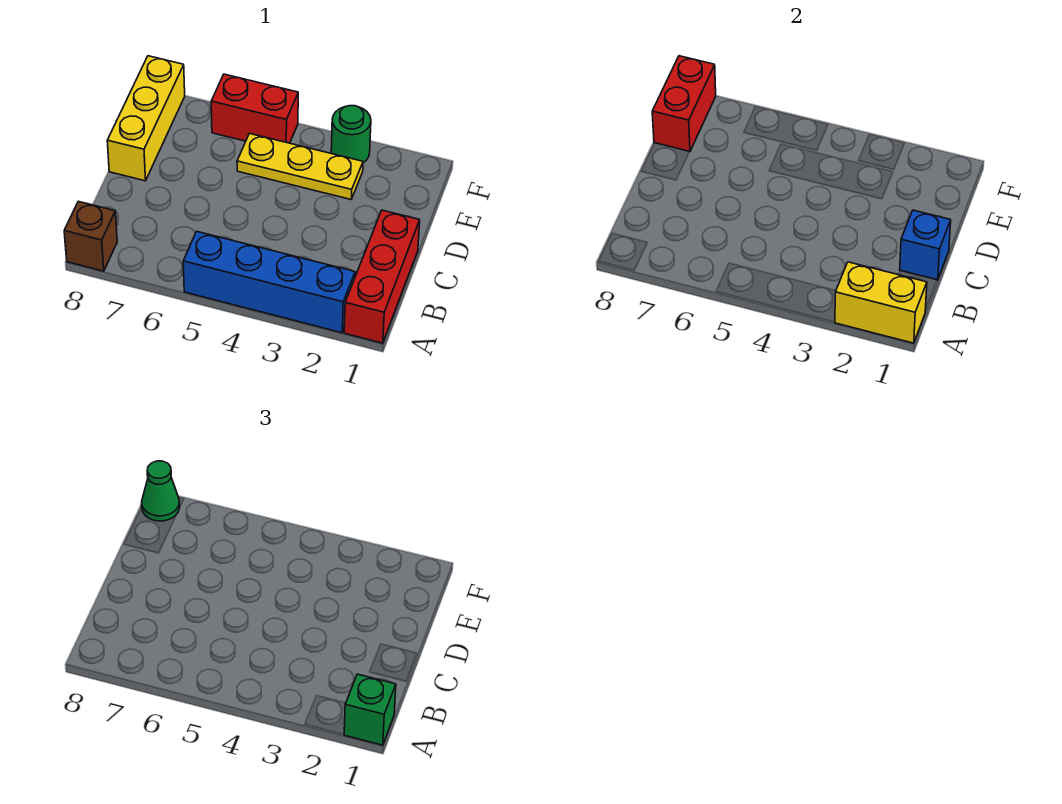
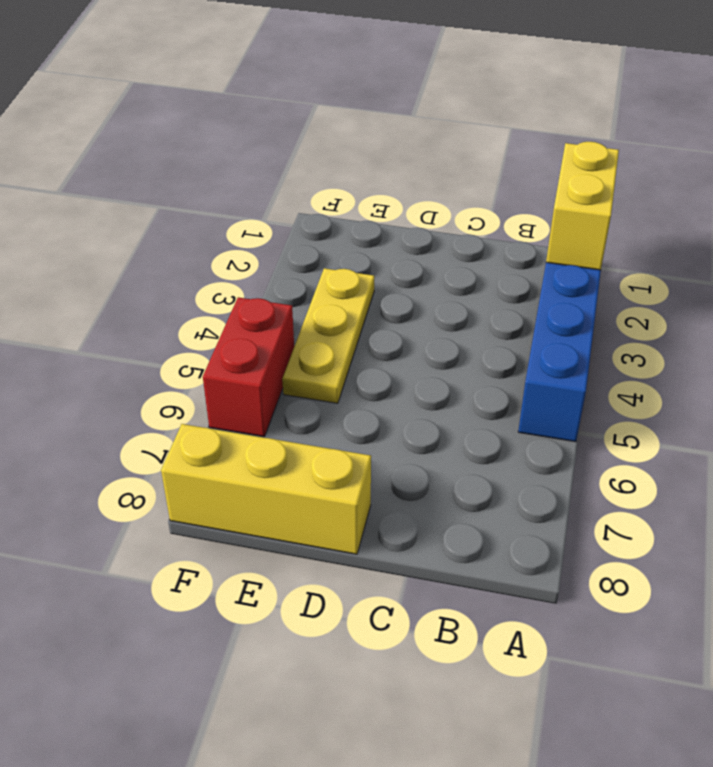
none -> red brick A1:C1 level 1
none -> brown brick A8 level 1
none -> green round brick F3 level 1

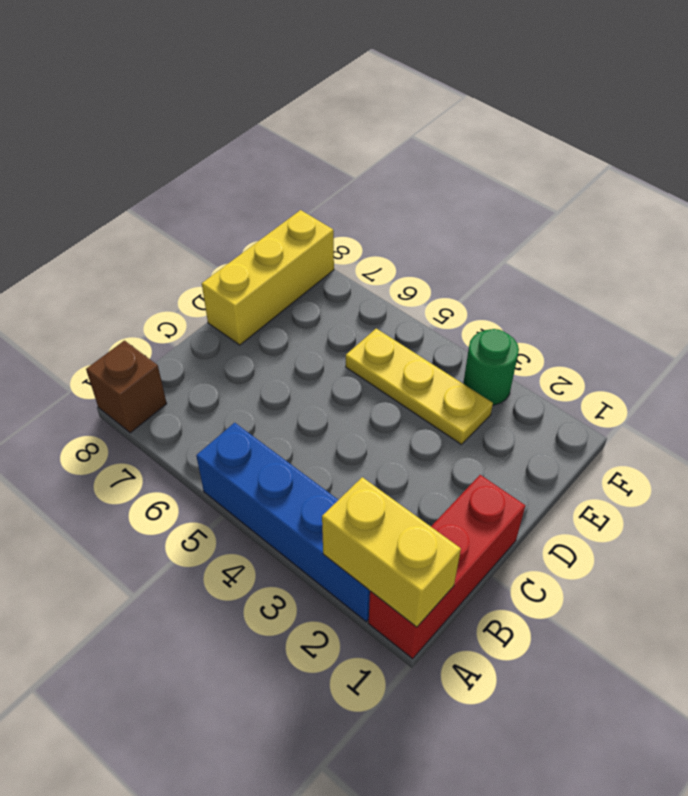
none -> red brick F5:F6 level 1
none -> blue brick C1 level 2
none -> red brick E8:F8 level 2

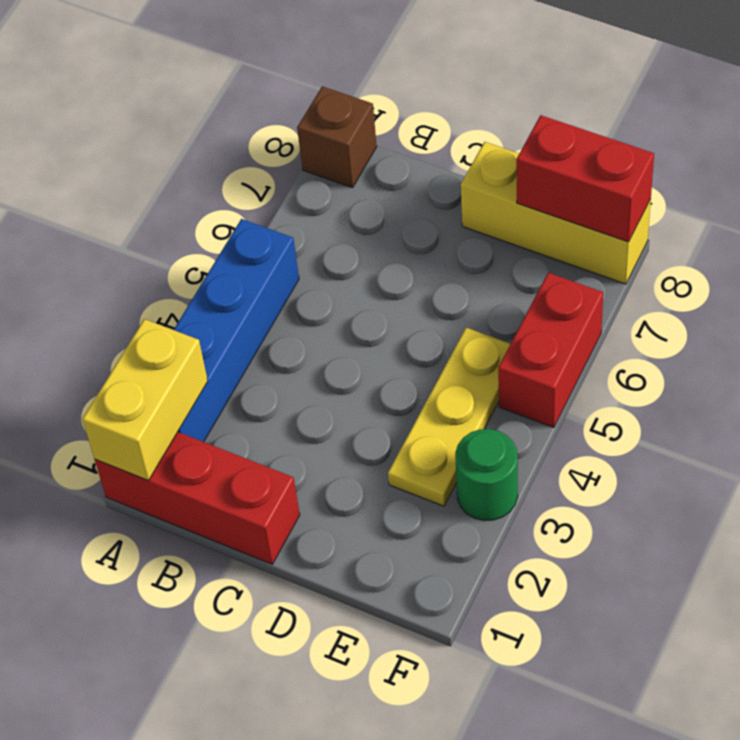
none -> blue brick C1 level 2
none -> green brick A1 level 3
none -> green cone F8 level 3

